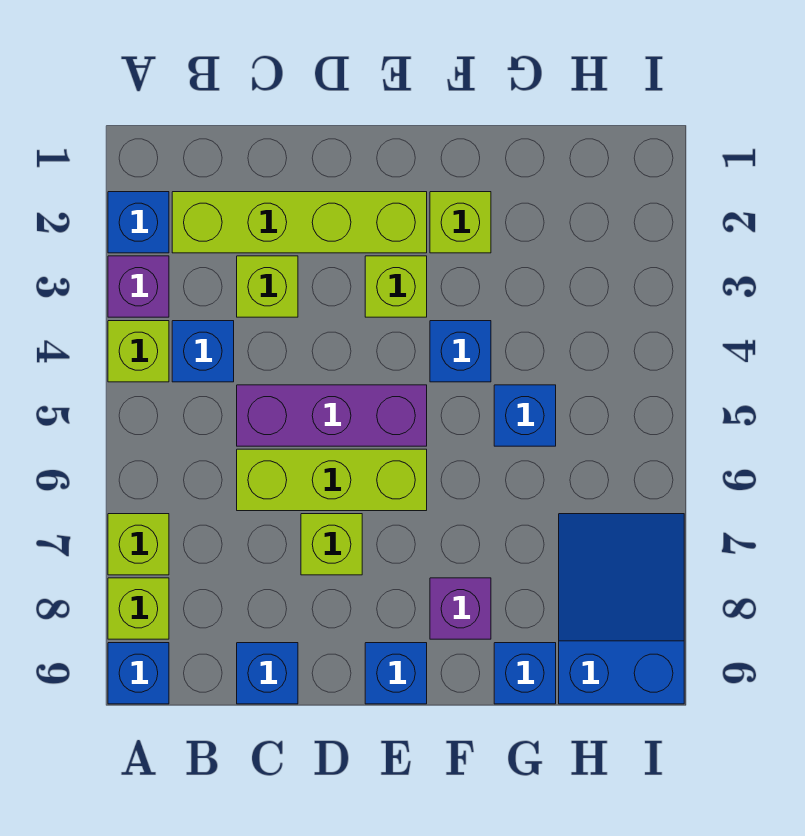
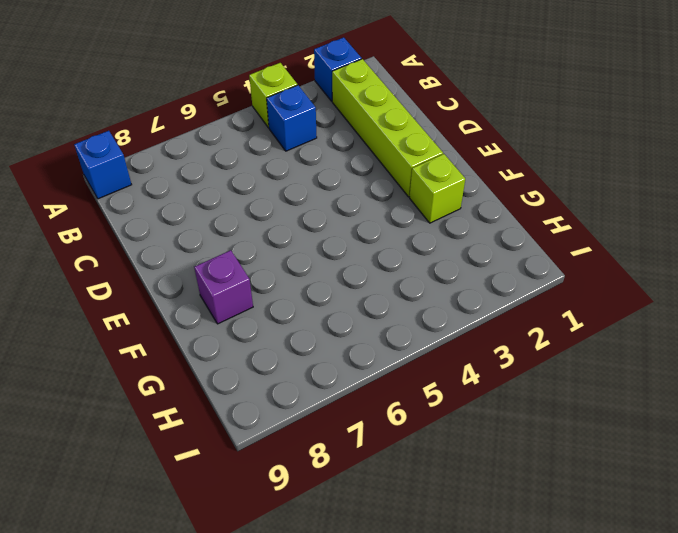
none -> purple brick A3 level 1
none -> lime brick A7 level 1
none -> lime brick A8 level 1

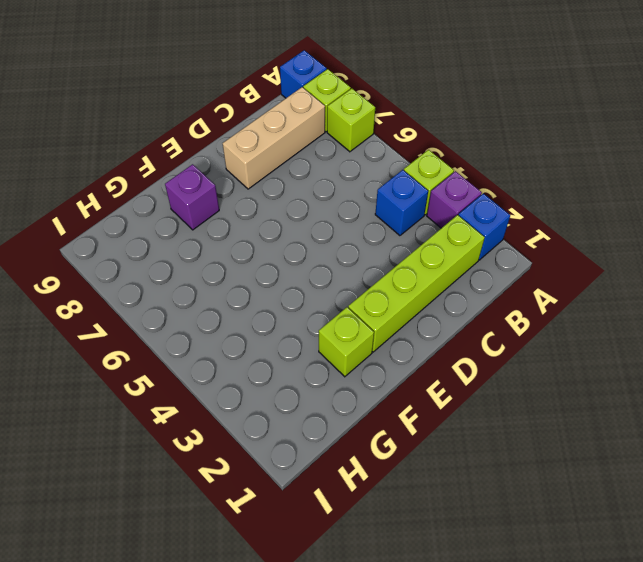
tan brick B8:D8 level 1 -> none
none -> lime brick C3 level 1
none -> purple brick C5:E5 level 1
none -> lime brick C6:E6 level 1

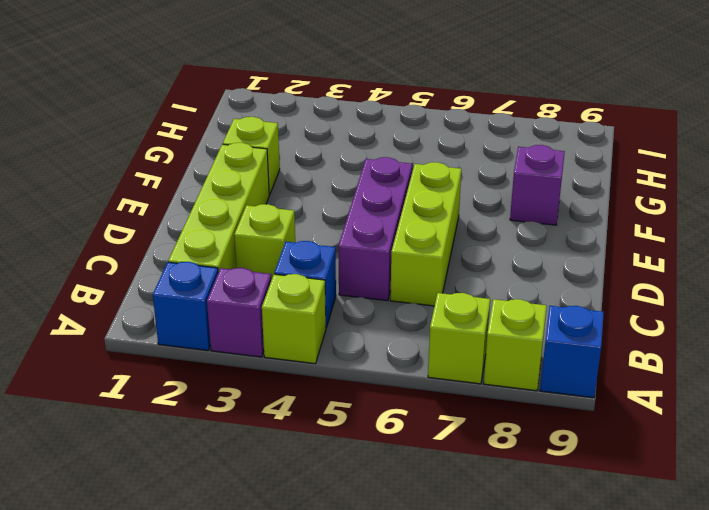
none -> blue brick C9 level 1
none -> lime brick D7 level 1
none -> lime brick E3 level 1

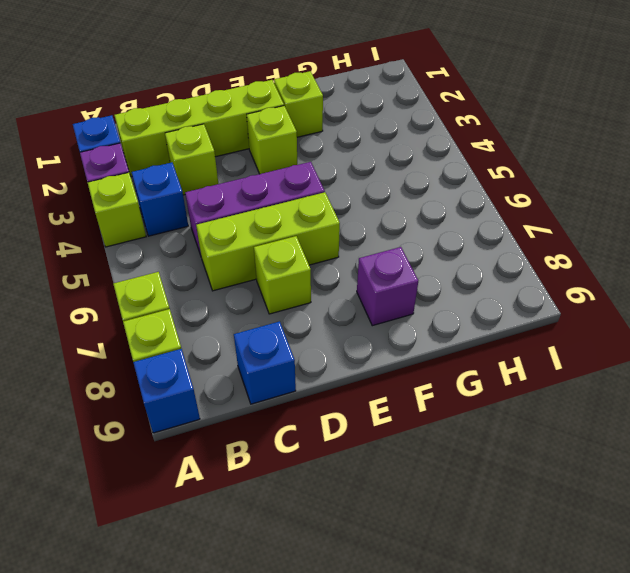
none -> blue brick E9 level 1
none -> blue brick F4 level 1
none -> blue brick G5 level 1

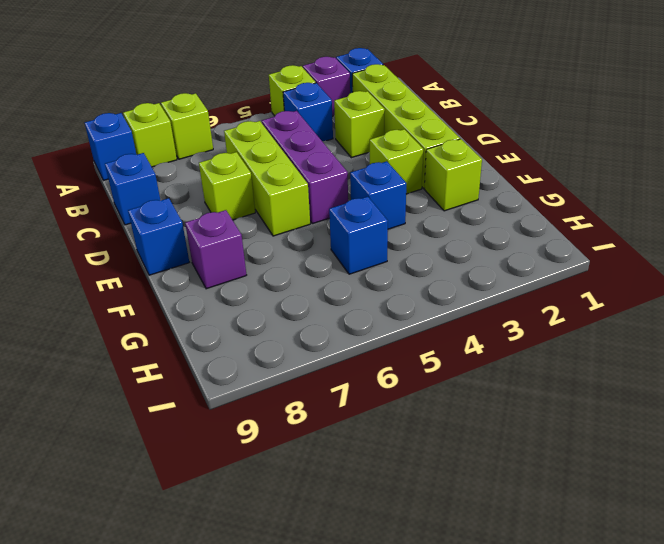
none -> blue brick G9 level 1
none -> blue slope H7:I9 level 1 top 9

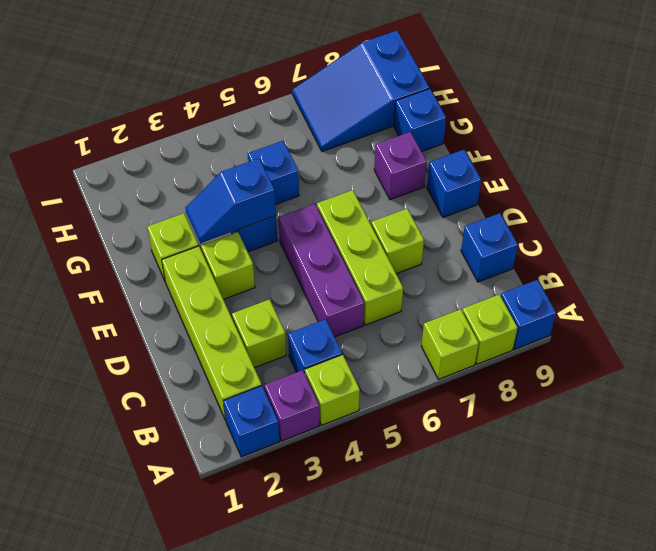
blue slope F3:F4 level 2 top 4 -> none

